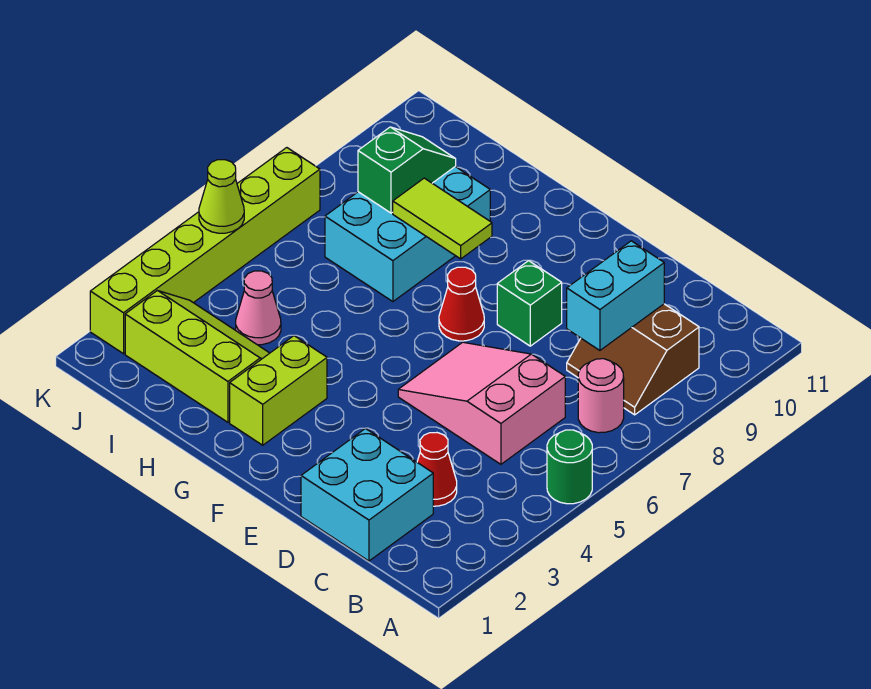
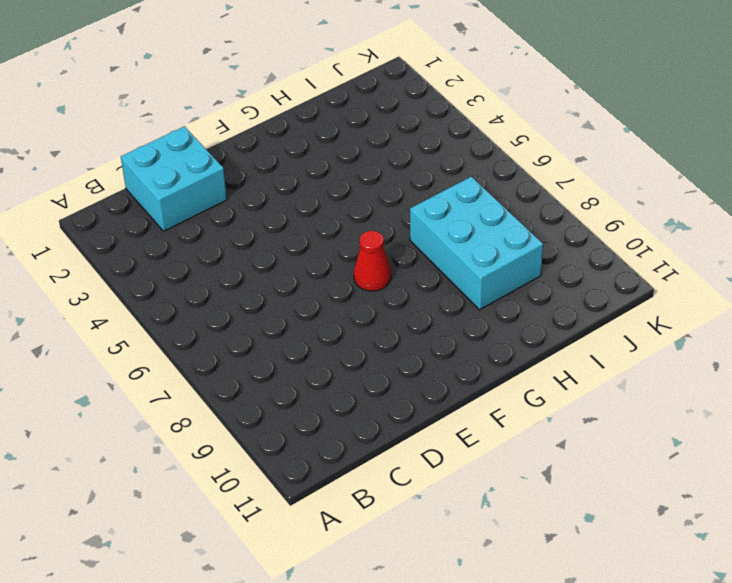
none -> green round brick A5 level 1
none -> pink round brick B7 level 1
none -> brown slope B8:C9 level 1 top 9

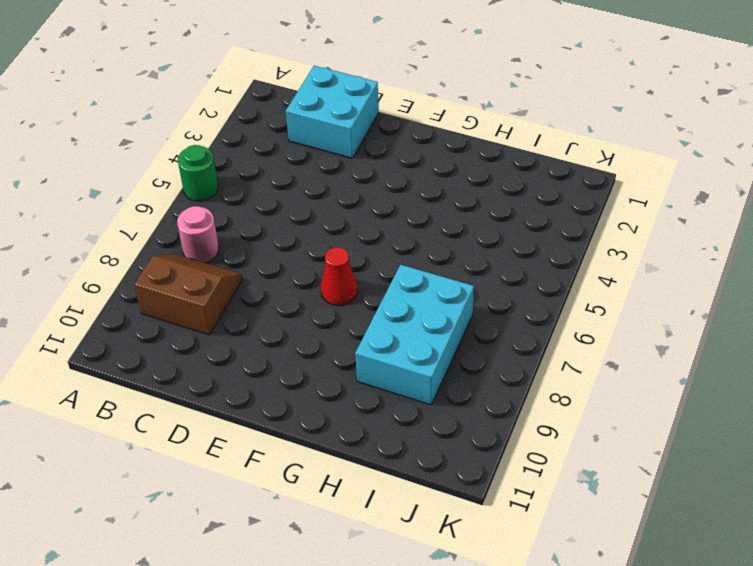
none -> red cone C3 level 1
none -> pink slope C5:E6 level 1 top C
none -> green brick E8 level 1

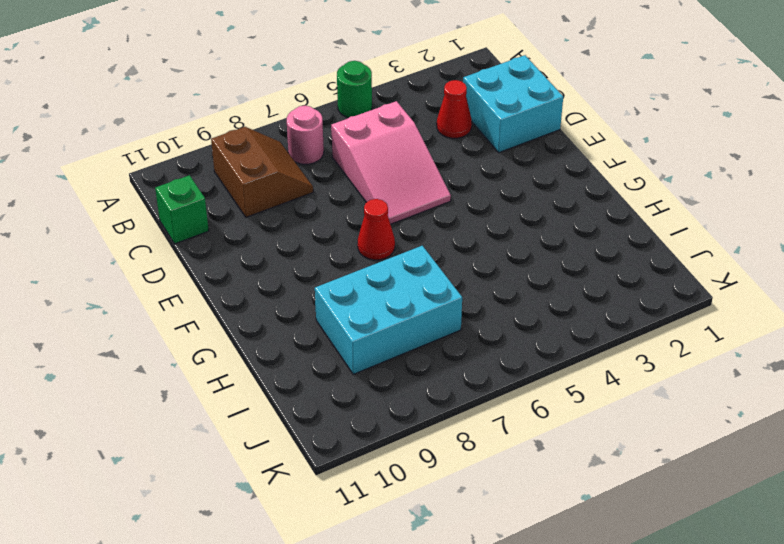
green brick C11 level 1 -> green brick E8 level 1
none -> lime brick G2:G3 level 1
none -> lime slope H2:J3 level 1 top 2
none -> pink cone I4 level 1

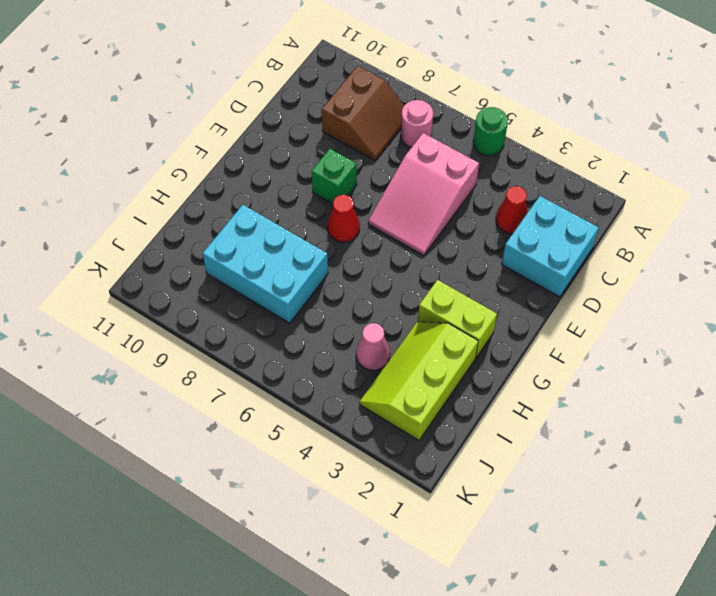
none -> lime brick K2:K7 level 1
none -> cyan brick C8:C9 level 2
none -> lime tile G8:H8 level 2

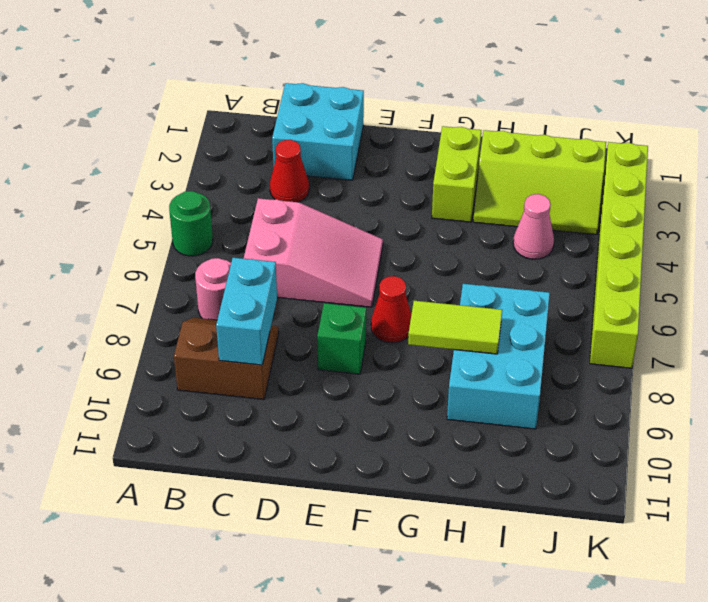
none -> green slope I8:I9 level 2 top 8
none -> lime cone K5 level 2

